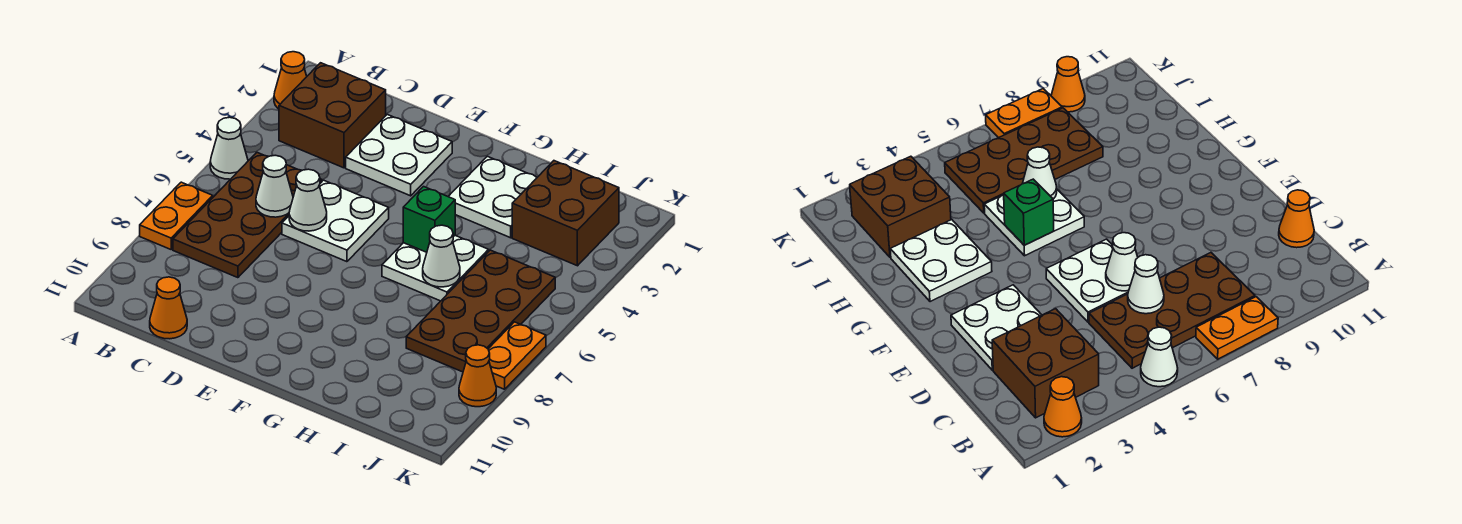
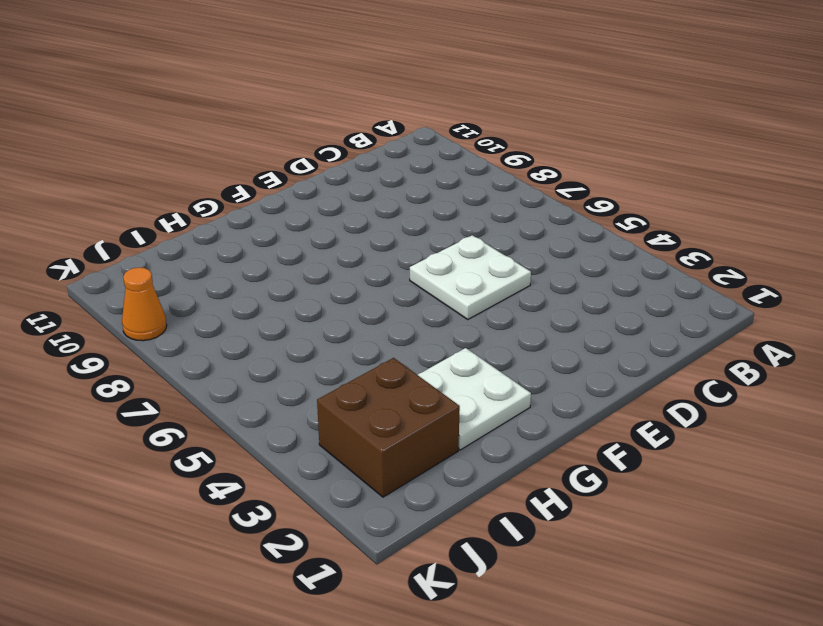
none -> orange cone A2 level 1
none -> white cone A5 level 1
none -> orange plate A7:A8 level 1

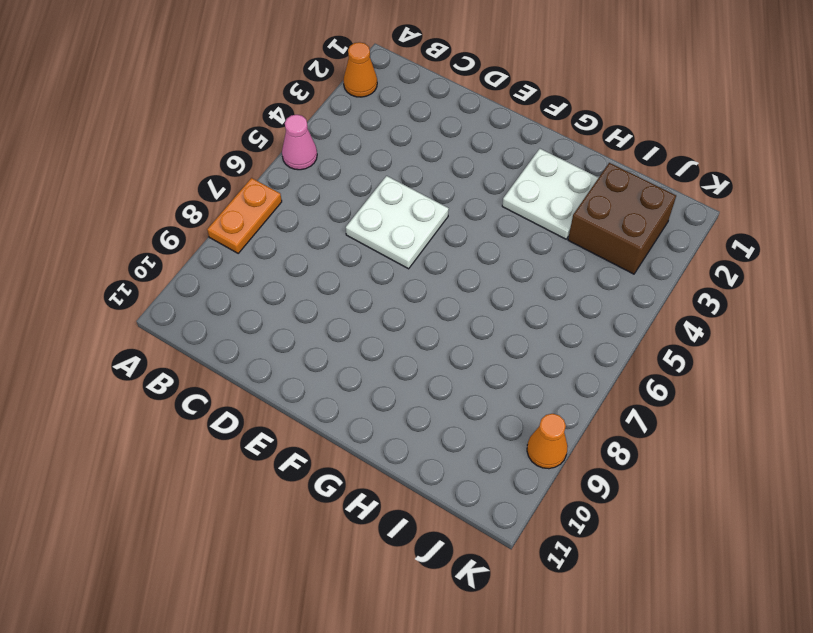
pink cone A5 level 1 -> white cone A5 level 1
none -> brown brick B2:C3 level 1
none -> brown plate B5:C8 level 1
none -> orange cone C11 level 1

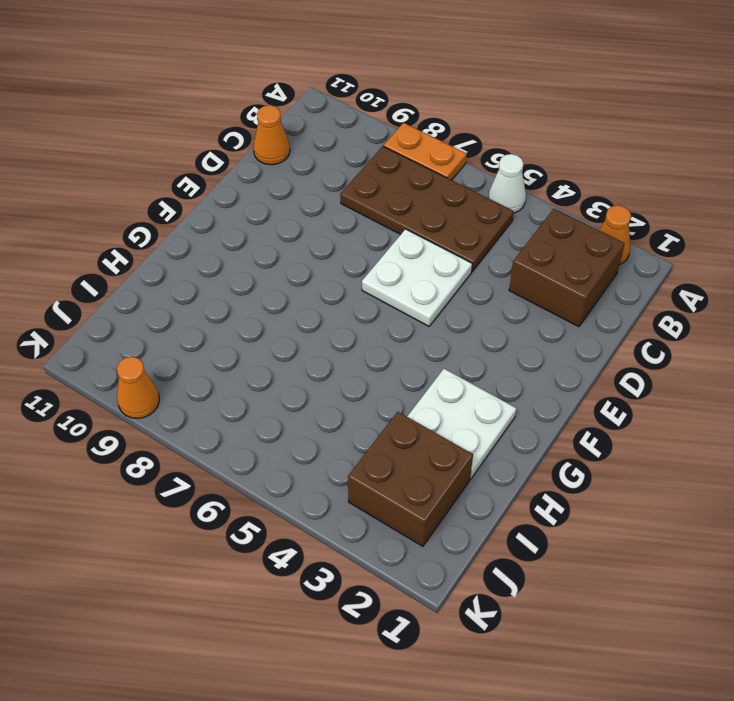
none -> white plate D2:E3 level 1
none -> white plate G5:H6 level 1
none -> brown plate I5:J8 level 1

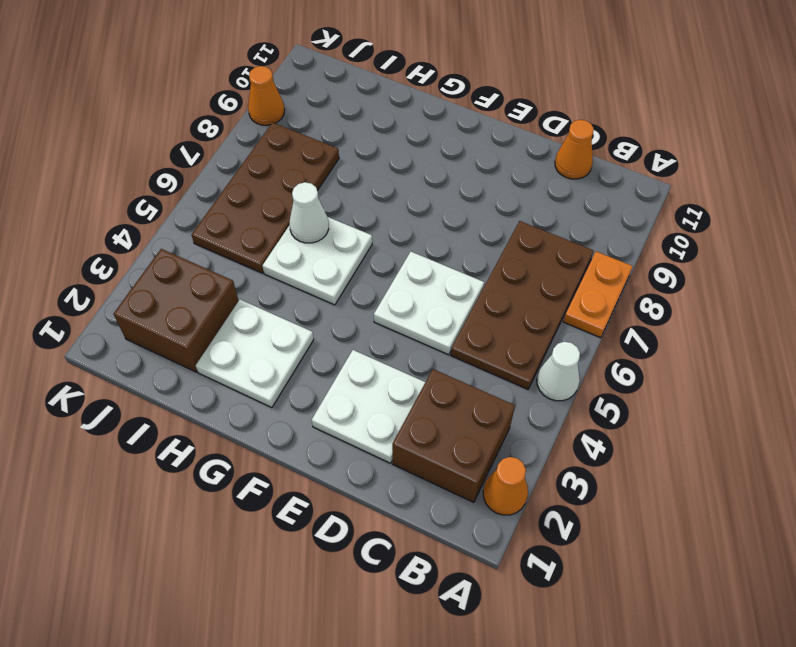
none -> orange plate K7:K8 level 1
none -> white cone C6 level 2
none -> white cone D6 level 2

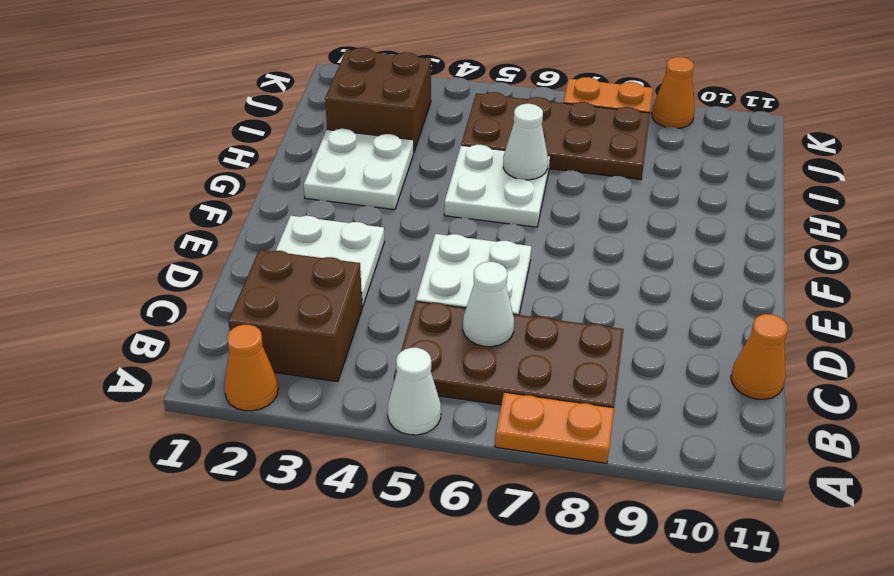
none -> white cone D6 level 2
none -> green brick G5 level 2

